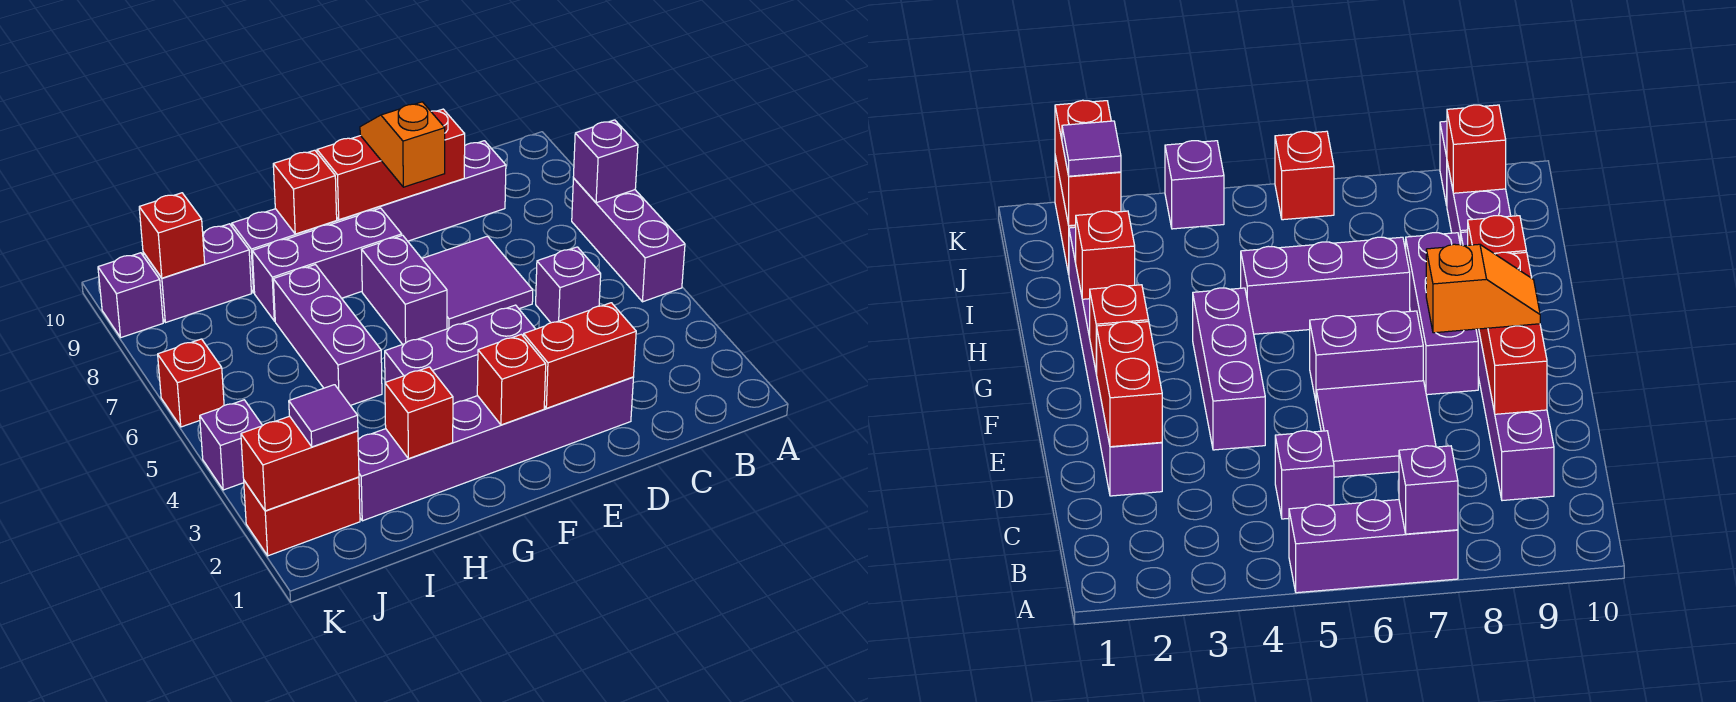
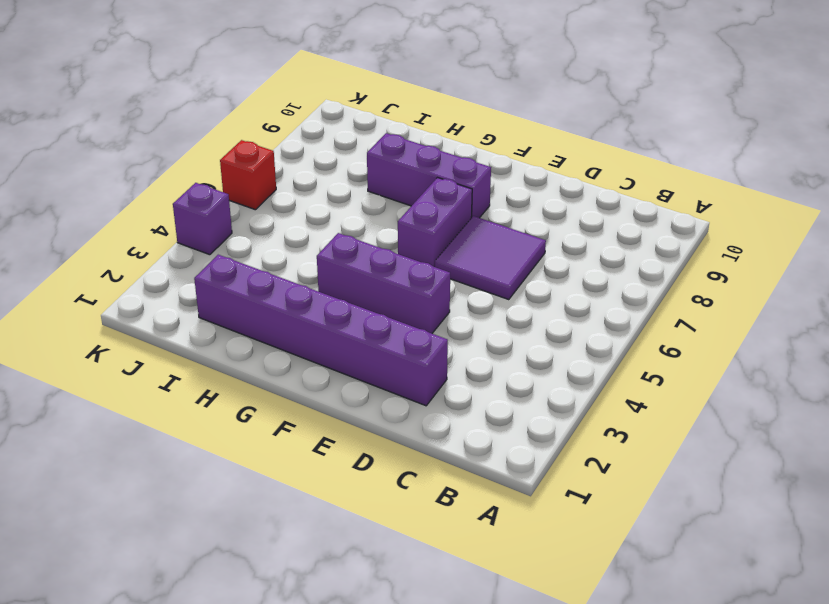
none -> purple brick A5:A7 level 1
none -> purple brick C5 level 1
none -> purple brick C9:H9 level 1

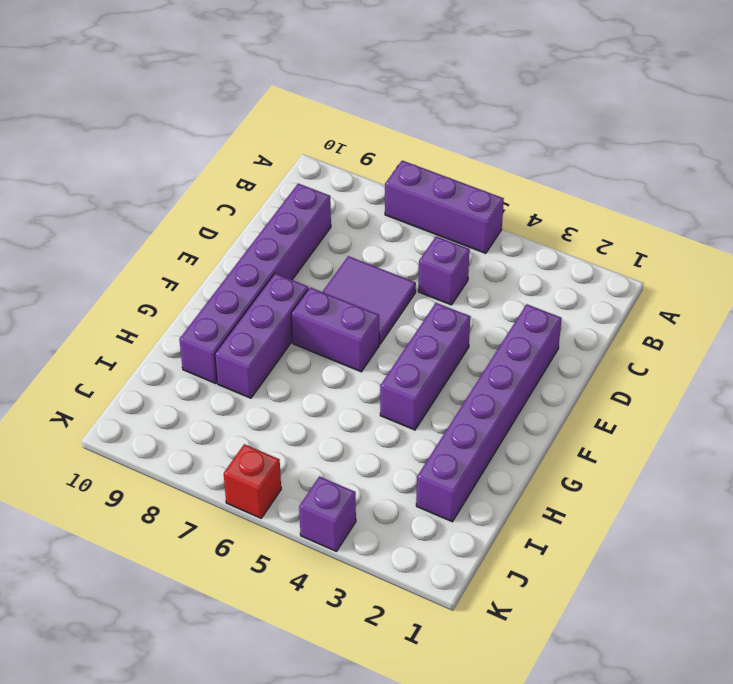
none -> purple brick H5:H7 level 1
none -> purple brick I9:J9 level 1
none -> red brick J2:K2 level 1

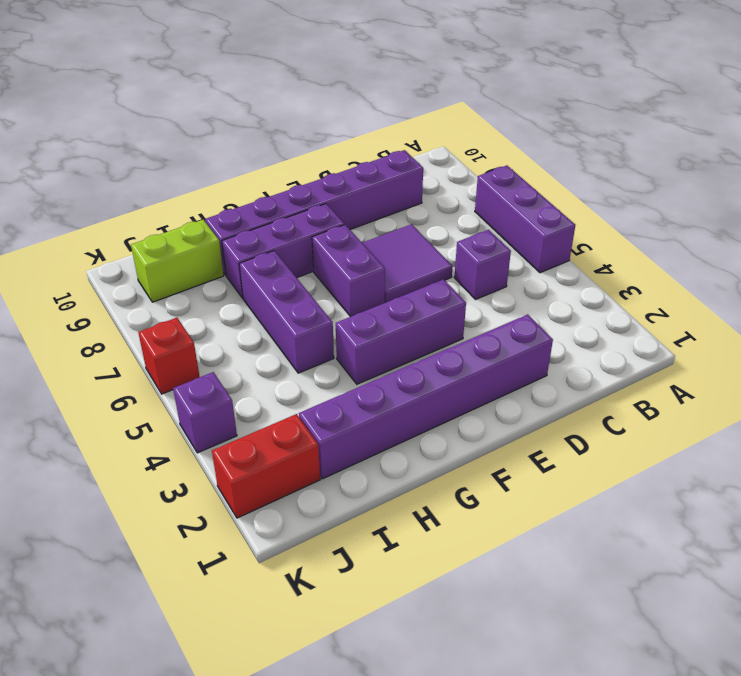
lime brick I9:J9 level 1 -> purple brick I9:J9 level 1
none -> purple brick K9 level 1
none -> purple brick A7 level 2
none -> red brick D2:E2 level 2

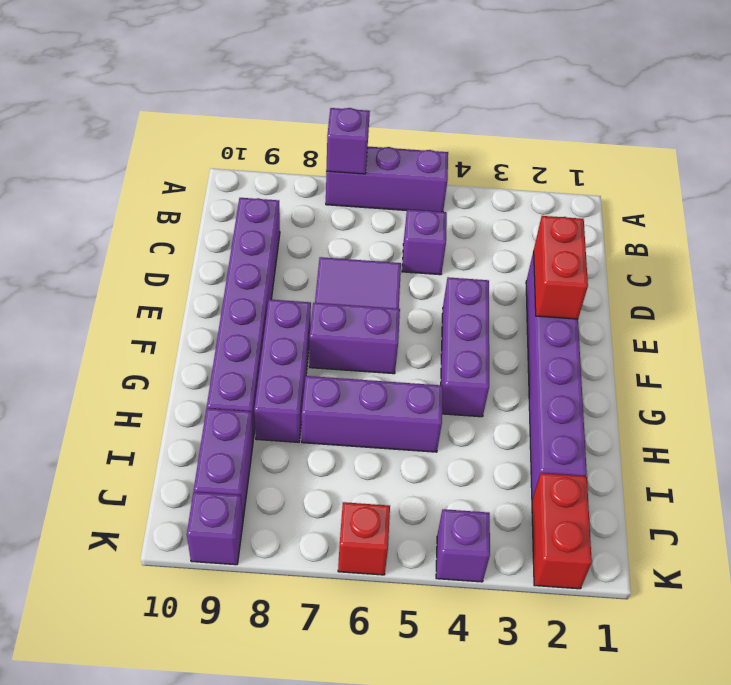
none -> red brick D9:F9 level 2
none -> red brick F2 level 2
none -> red brick G9 level 2

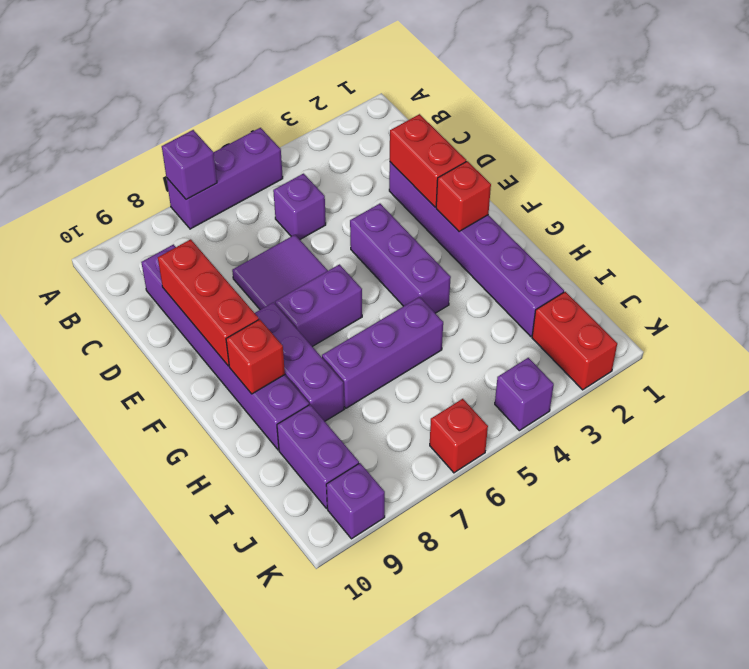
none -> red brick H2 level 2
none -> red brick J2:K2 level 2
none -> red brick J9 level 2

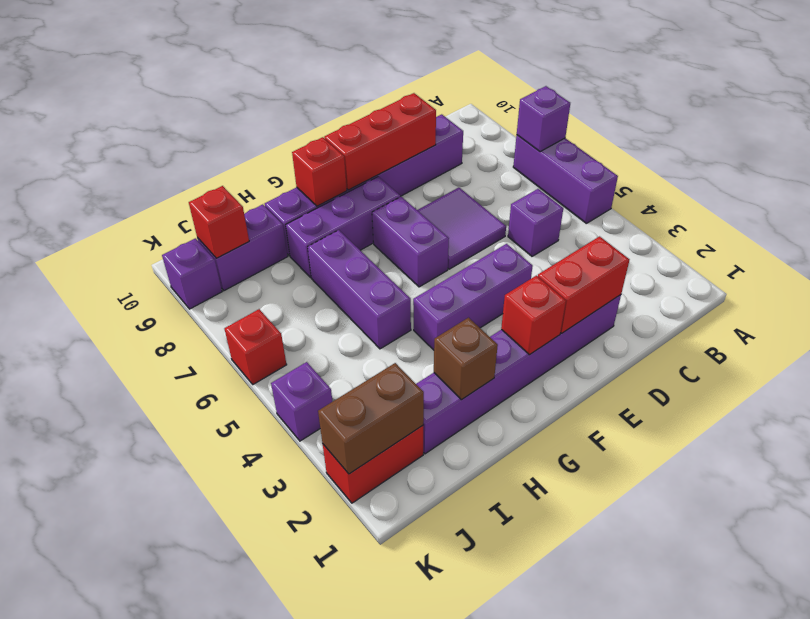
brown brick H2 level 2 -> red brick H2 level 2
brown brick J2:K2 level 2 -> red brick J2:K2 level 2
none -> orange slope E8:E9 level 3 top 8
none -> purple tile J2 level 3

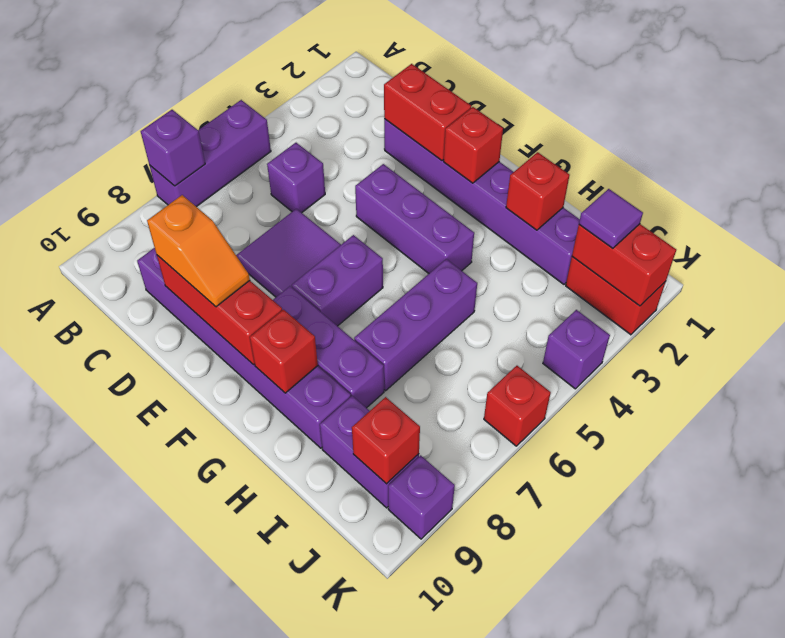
orange slope D9:E9 level 3 top D -> orange slope E8:E9 level 3 top 8

